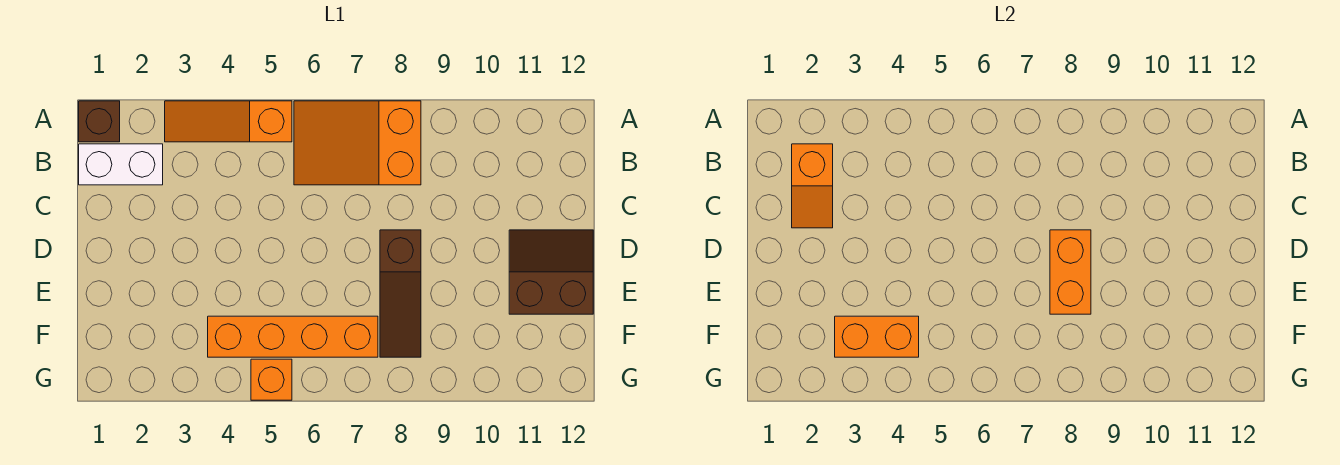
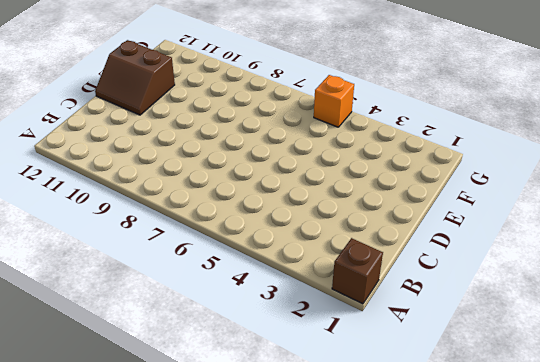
none -> orange slope A3:A5 level 1 top 5
none -> orange slope A6:B8 level 1 top 8

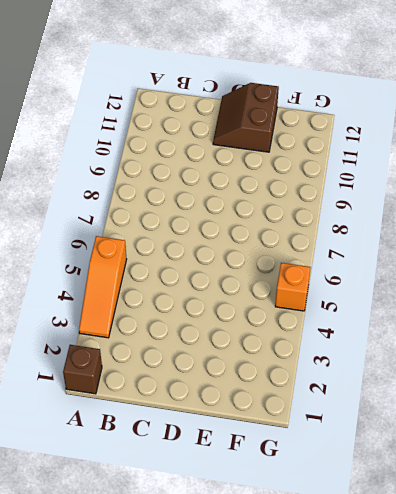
none -> orange slope A6:B8 level 1 top 8
none -> white brick B1:B2 level 1

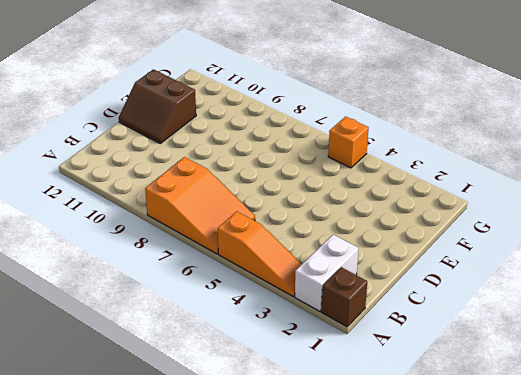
white brick A2:B2 level 1 -> white brick B1:B2 level 1
none -> brown slope D8:F8 level 1 top D
none -> orange brick F4:F7 level 1

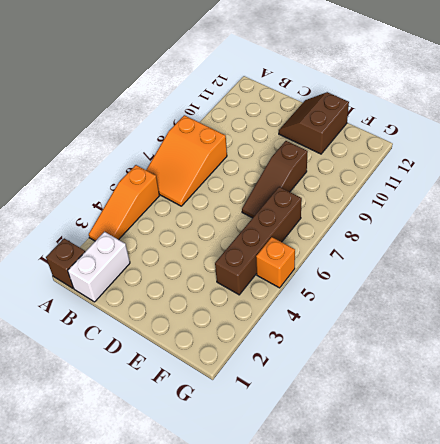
brown slope E7:E9 level 1 top 9 -> brown slope D8:F8 level 1 top D
brown brick F4:F7 level 1 -> orange brick F4:F7 level 1
none -> orange slope B2:C2 level 2 top B
none -> orange brick D8:E8 level 2

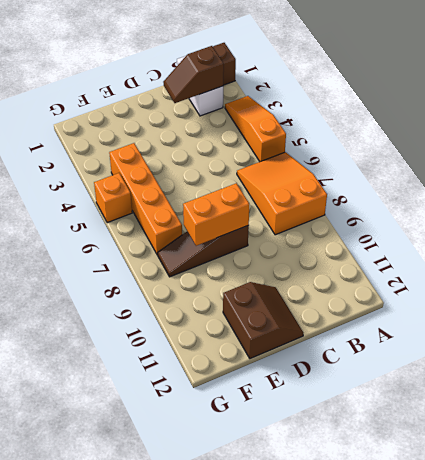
brown slope B2:C2 level 2 top B -> orange slope B2:C2 level 2 top B
none -> orange brick F3:F4 level 2

